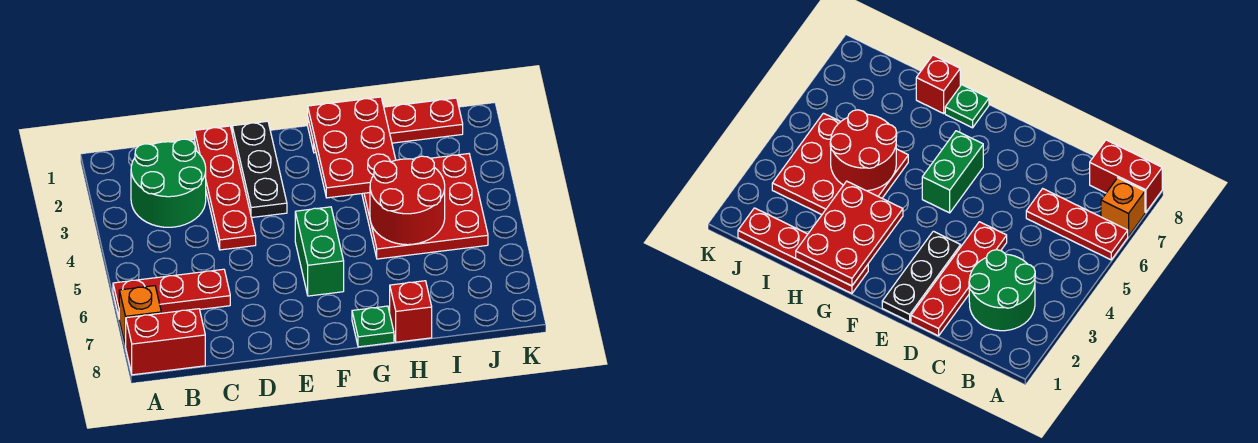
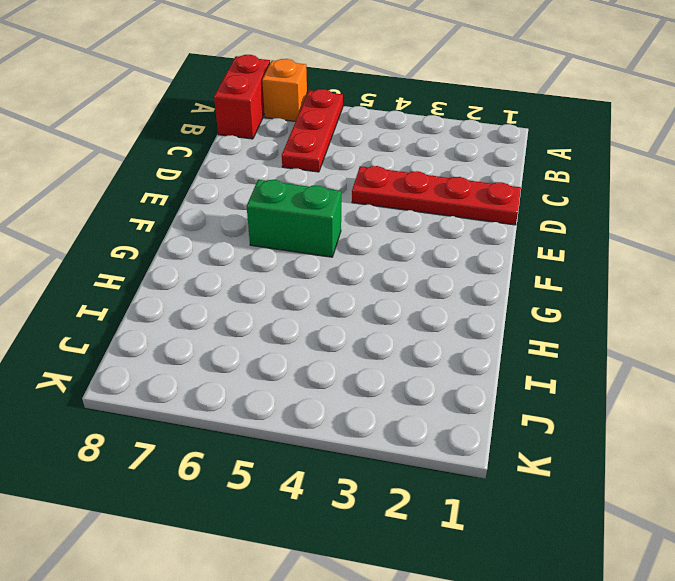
none -> green round brick B2:C3 level 1
none -> black plate E1:E3 level 1
none -> red plate G1:J1 level 1

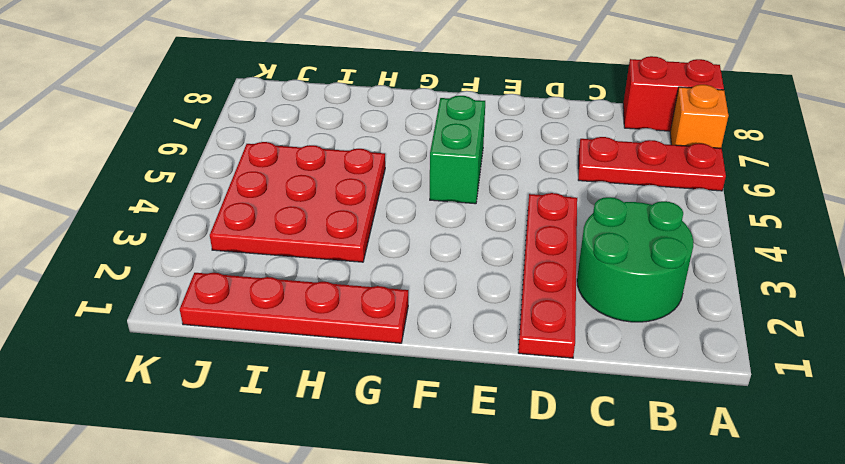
none -> black plate E1:E3 level 1
none -> green plate G8 level 1
none -> red brick H8 level 1

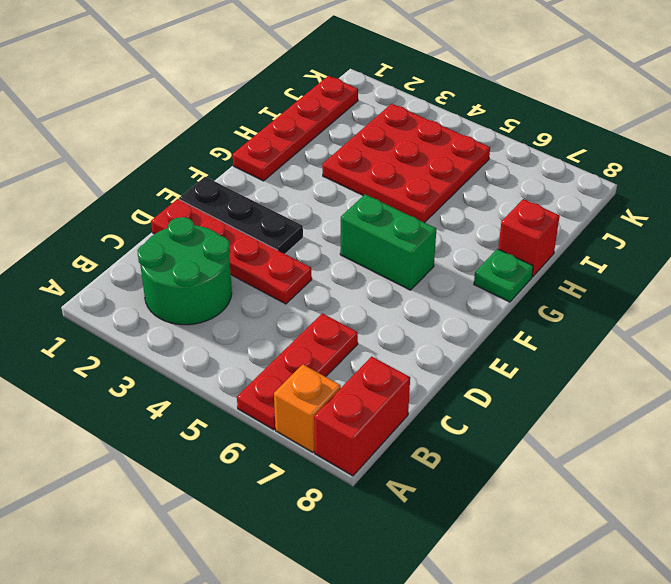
none -> red plate G1:H3 level 2
none -> red round brick H4:I5 level 2

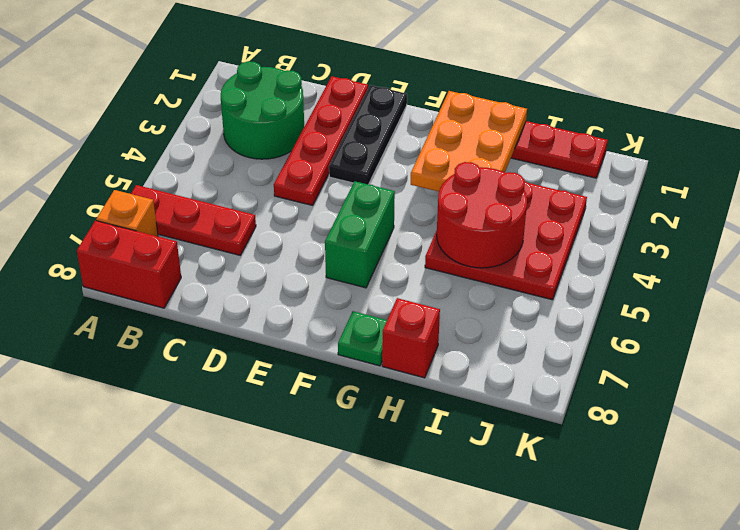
orange plate G1:H3 level 2 -> red plate G1:H3 level 2

